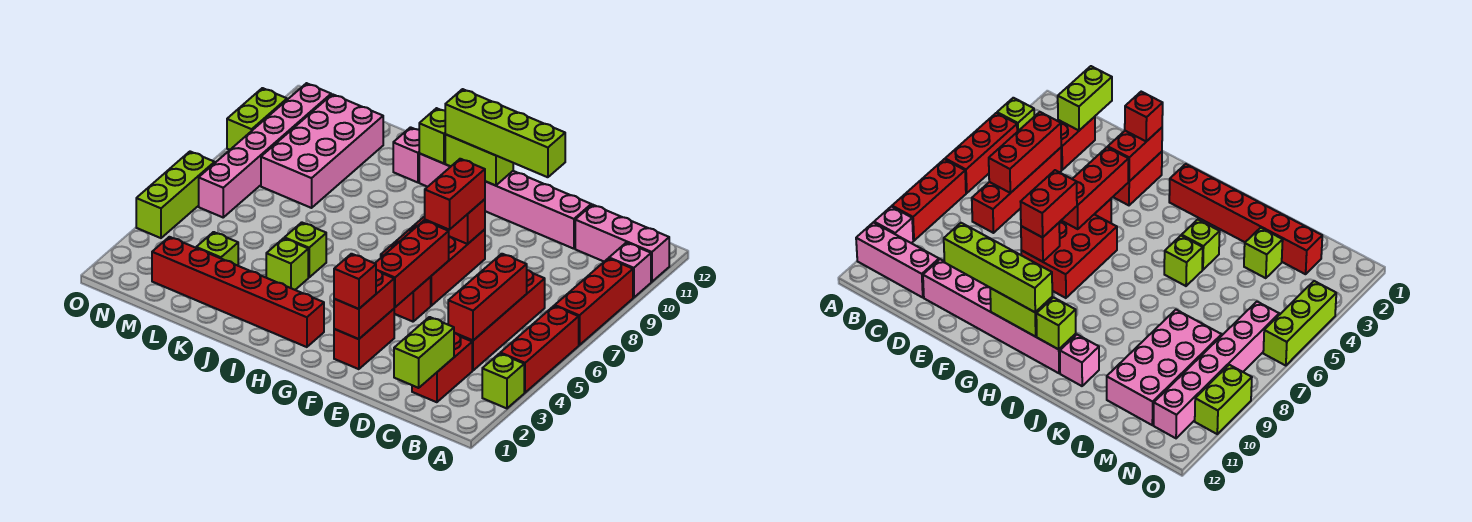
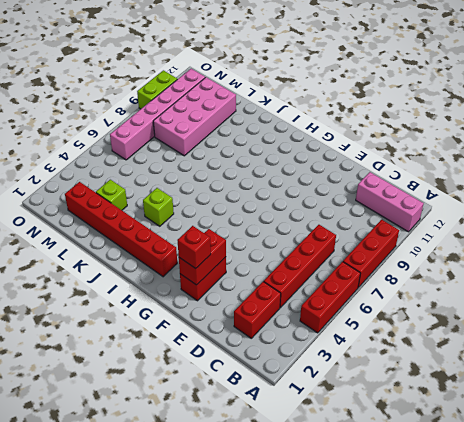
none -> lime brick A3 level 1
none -> pink brick A10 level 1
none -> pink brick D11:I11 level 1
none -> red brick F5 level 1

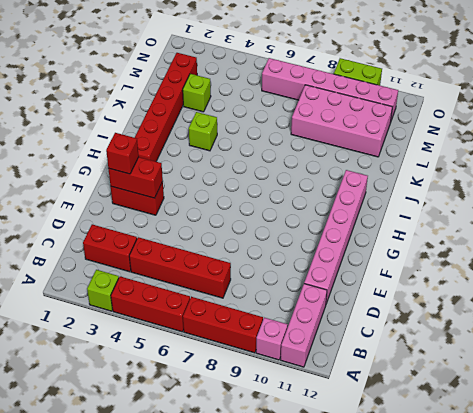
none -> red brick F5 level 1
none -> red brick F6:G8 level 1
none -> lime brick J5 level 1
none -> pink brick J11 level 1

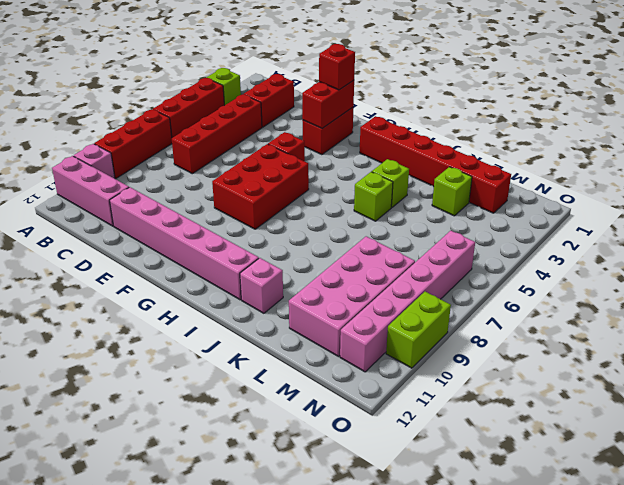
none -> lime brick O4:O6 level 1
none -> lime brick C1:C2 level 2
none -> red brick C4:C6 level 2
none -> red brick F4:F6 level 2

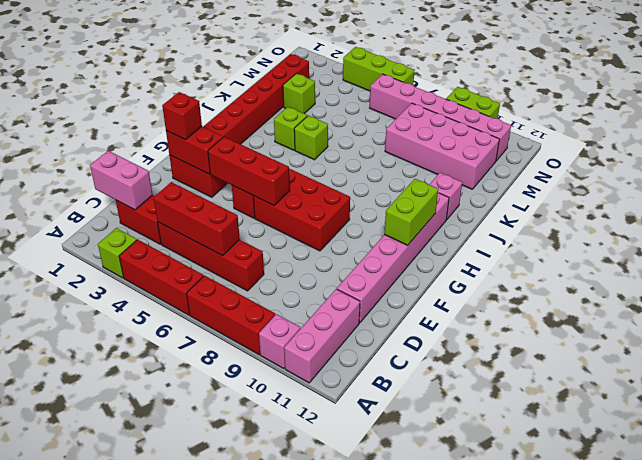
pink brick C1:C2 level 2 -> lime brick C1:C2 level 2
none -> red brick F8 level 2
none -> lime brick I11 level 2
none -> lime brick E11:H11 level 3
none -> red brick F7:F8 level 3

